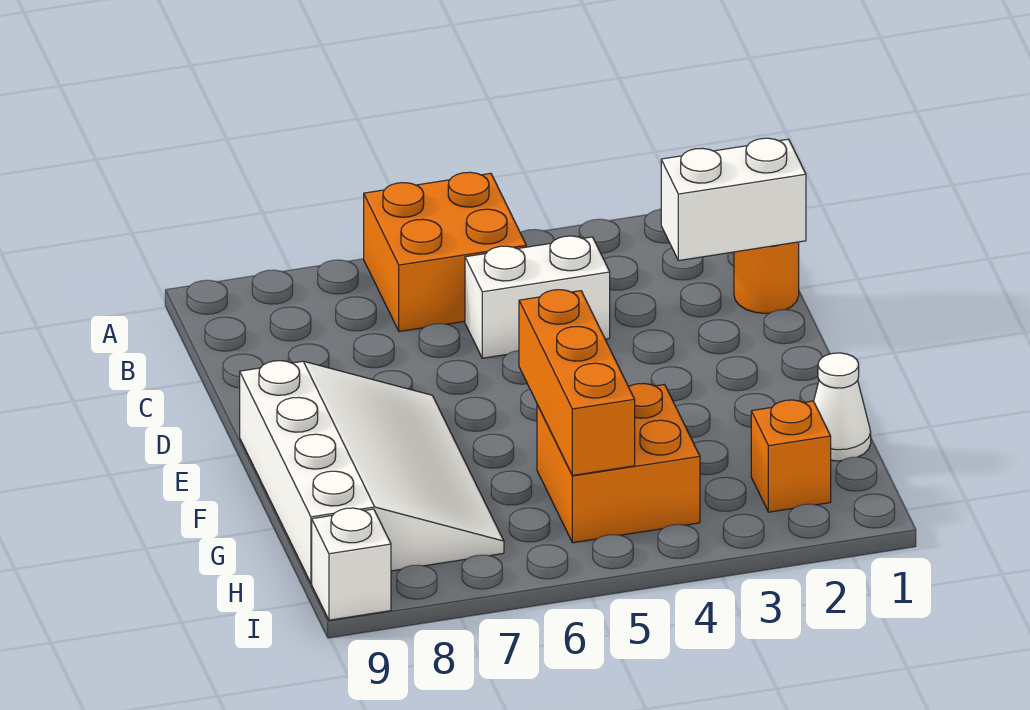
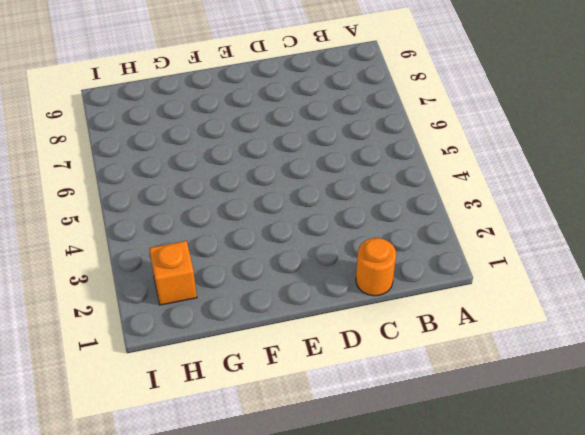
none -> orange brick A5:B6 level 1
none -> white brick C4:C5 level 1

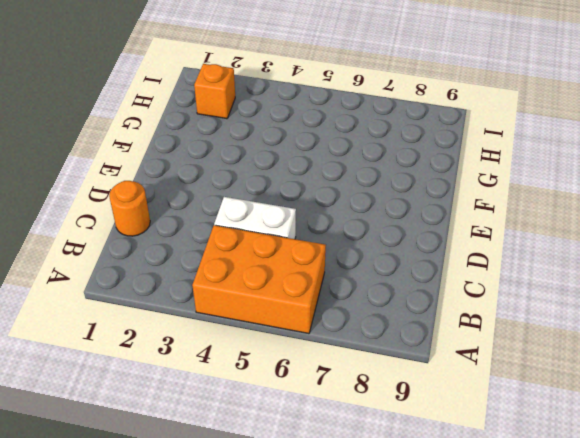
orange brick A4:B6 level 1 -> orange brick A5:B6 level 1
none -> white slope E7:H9 level 1 top 9
none -> white cone G1 level 1

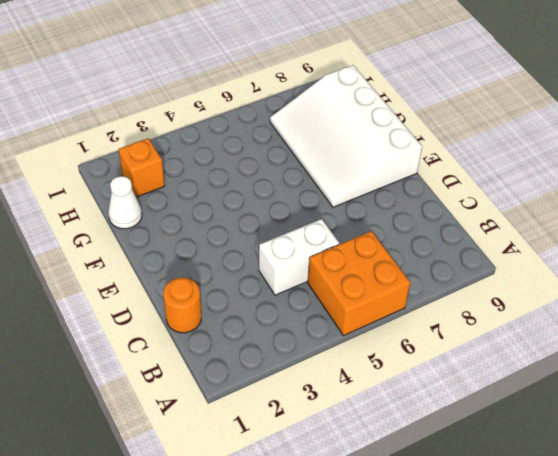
none -> orange brick G4:H5 level 1
none -> white brick I9 level 1

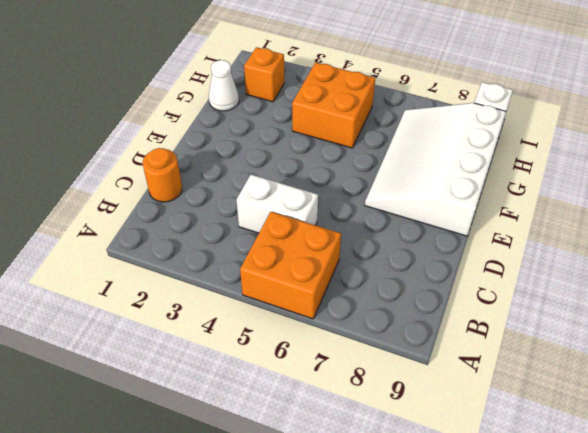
none -> white brick C1:C2 level 2
none -> orange brick F5:H5 level 2

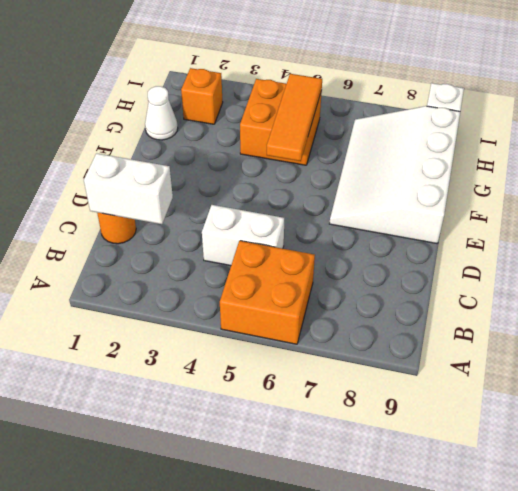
orange tile F5:H5 level 2 -> orange brick F5:H5 level 2

